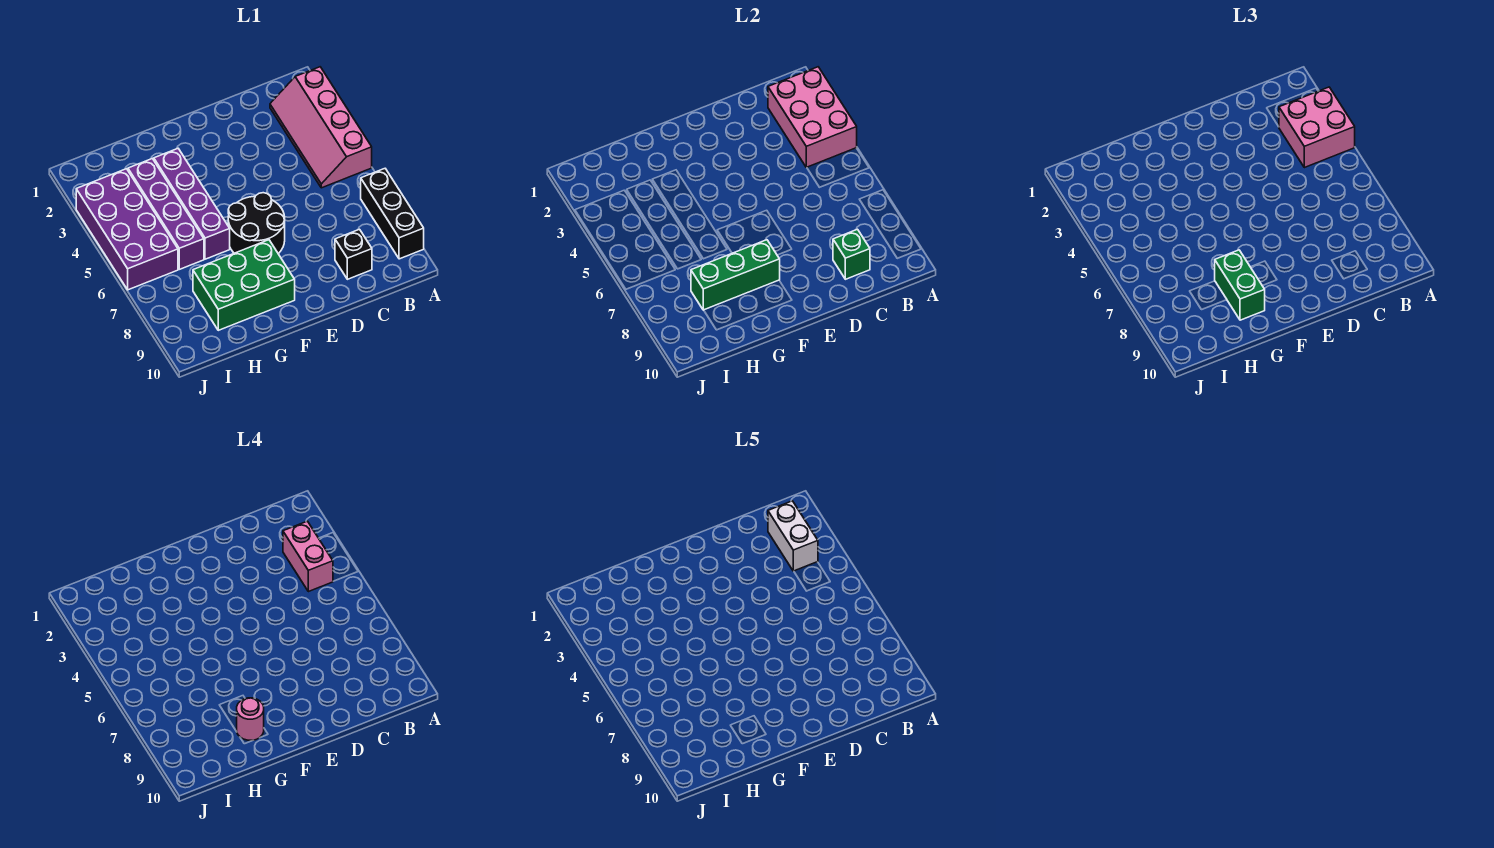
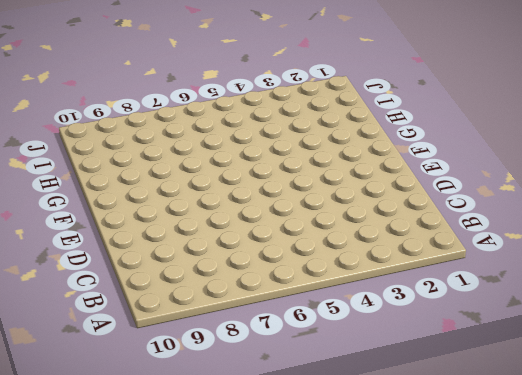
none -> pink slope A2:B5 level 1 top A
none -> black brick A7:A9 level 1
none -> black brick C9 level 1

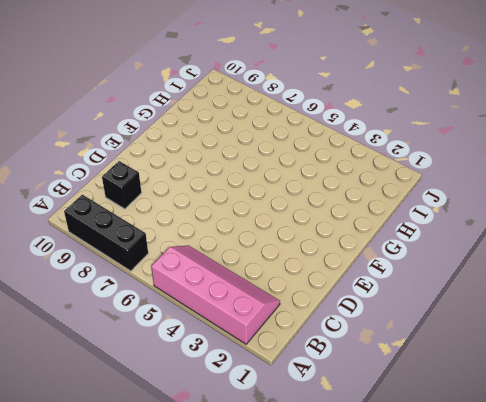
none -> black round brick E6:F7 level 1
none -> green brick F8:H9 level 1
none -> purple brick G3:G6 level 1

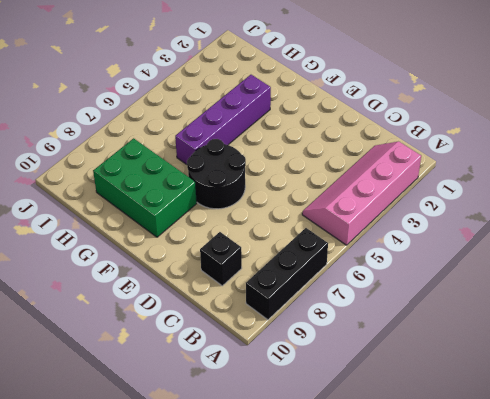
none -> purple brick H3:H6 level 1
none -> purple brick I3:J6 level 1
none -> pink brick A2:B4 level 2

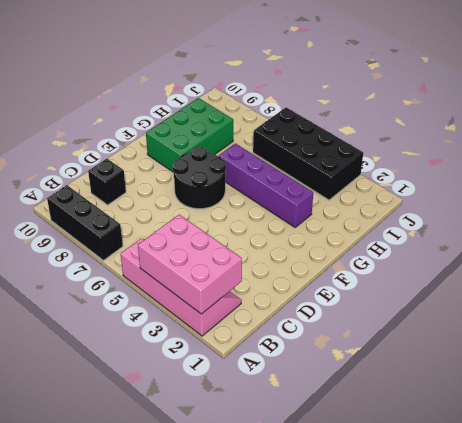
black brick I3:J6 level 1 -> purple brick I3:J6 level 1
none -> purple brick H3:H6 level 1
none -> green brick C9 level 2
none -> green brick F8:H8 level 2

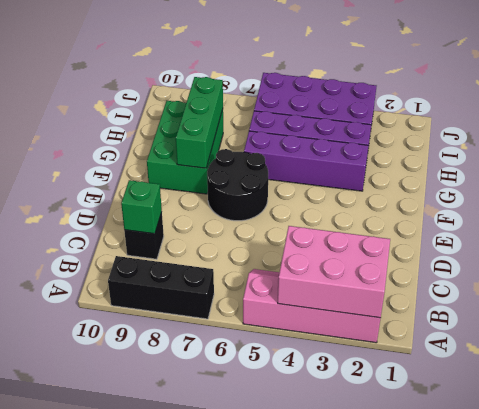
none -> pink brick A3:B4 level 3
none -> green brick G8:G9 level 3
none -> pink brick B3:B4 level 4

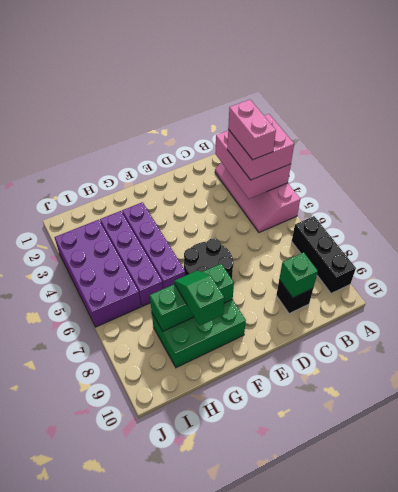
green slope G8:G9 level 3 top 9 -> green brick G8:G9 level 3
none -> pink round brick G9 level 4
none -> white brick B2:B3 level 5

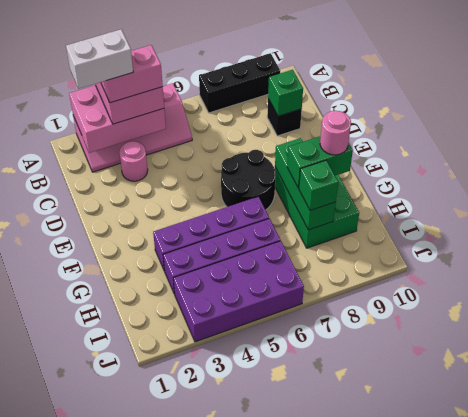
pink round brick C3 level 1 -> none
green brick H8 level 3 -> none

